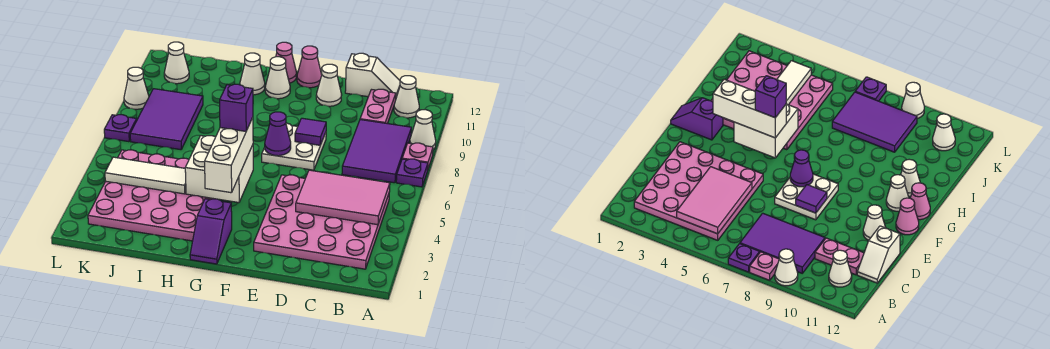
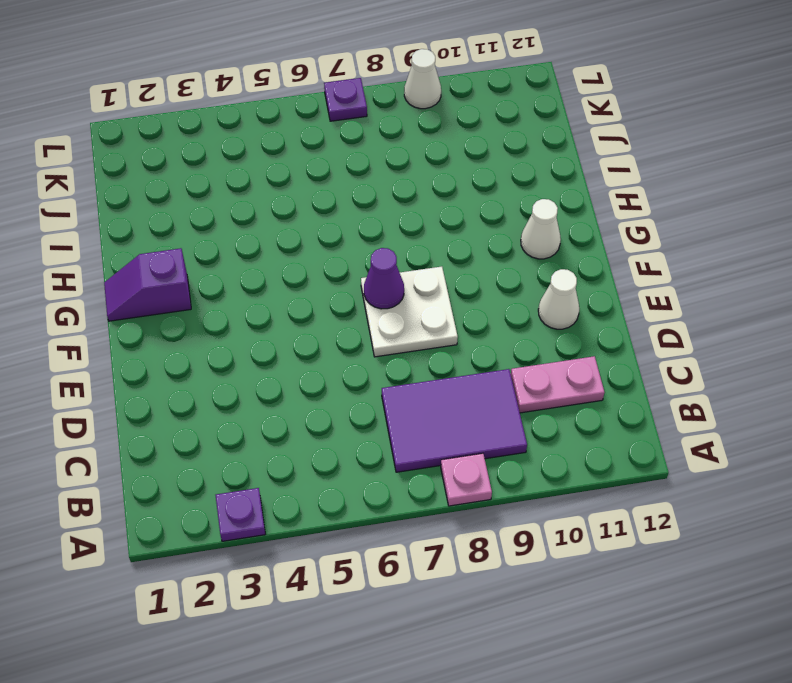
purple plate A3 level 1 -> purple plate A7 level 1
none -> white cone A9 level 1
none -> pink plate B2:E5 level 1
none -> white cone B11 level 1

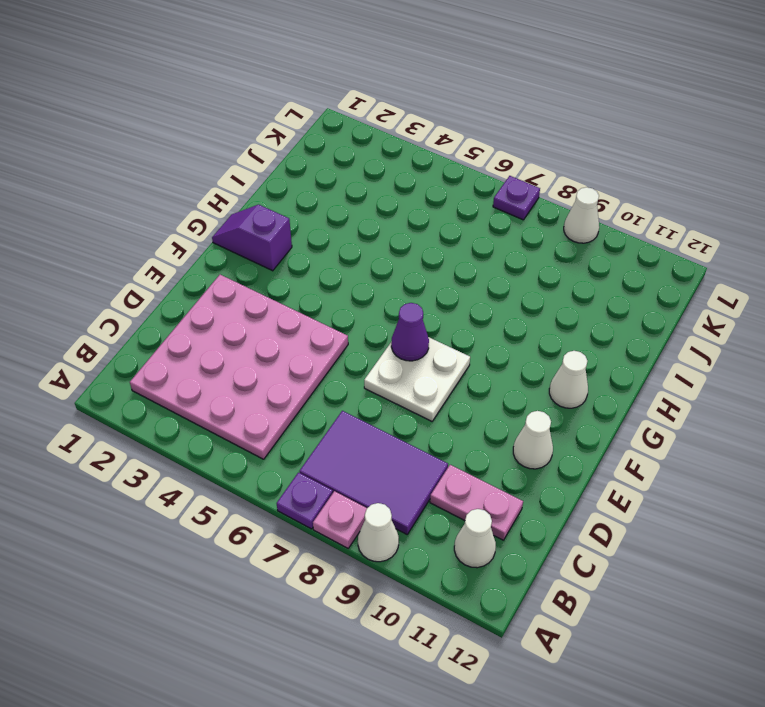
none -> white slope C12:D12 level 1 top D
none -> pink cone F12 level 1
none -> pink cone G12 level 1

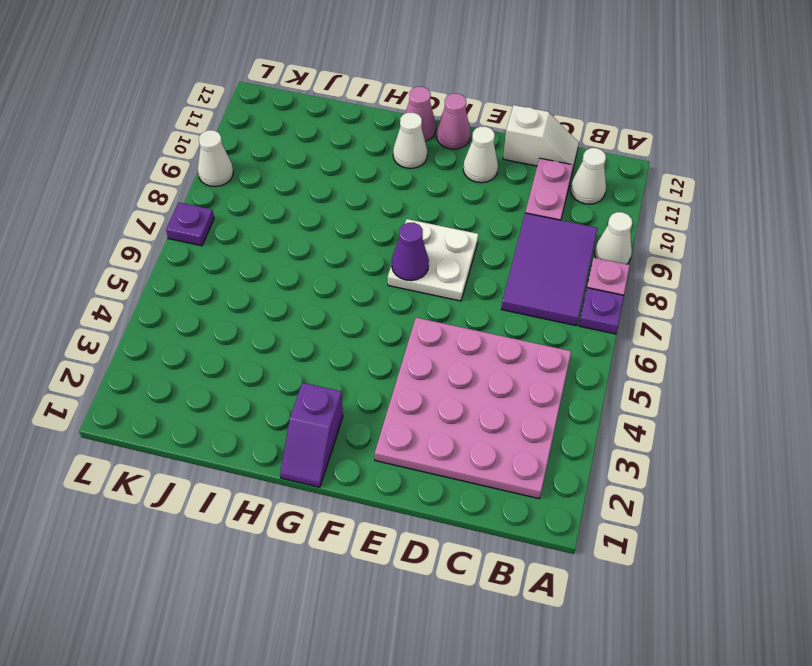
none -> pink plate H2:K5 level 1
none -> white cone H11 level 1
none -> purple tile J7:K9 level 1

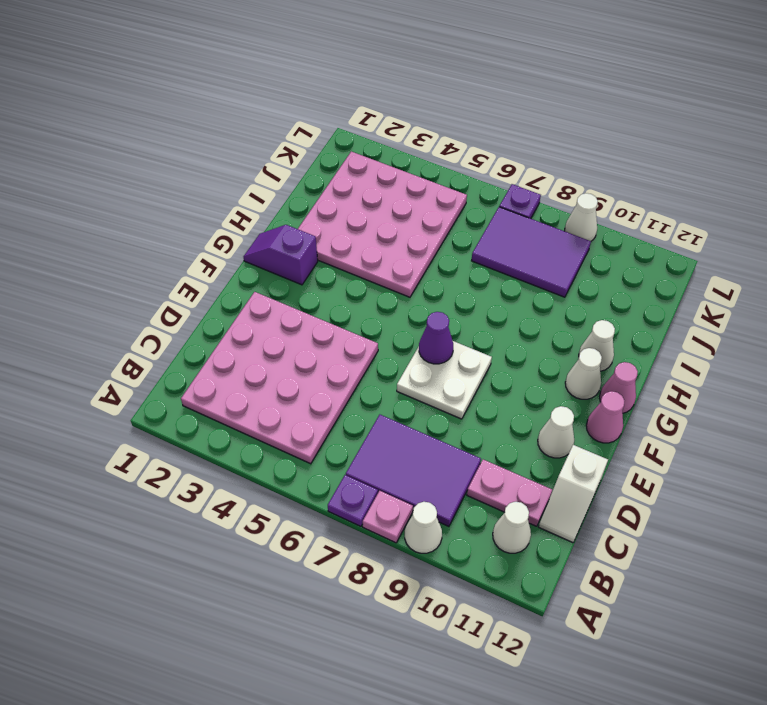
none -> white cone K11 level 1
none -> pink tile B4:D5 level 2
none -> purple tile E8 level 2

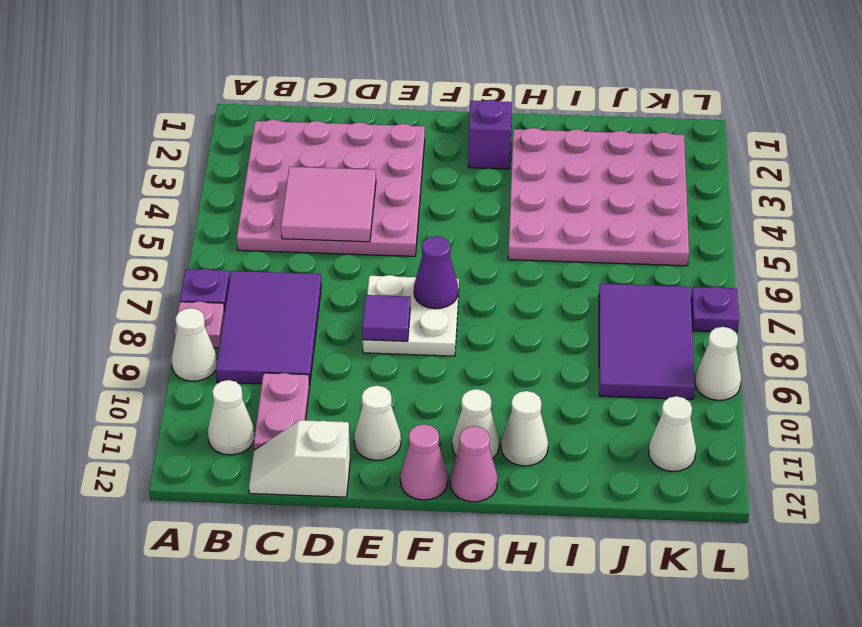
pink tile C4:D5 level 2 -> pink tile B4:D5 level 2
none -> white brick G4:H5 level 2
none -> white tile I4:K4 level 2
none -> white brick G3:G5 level 3

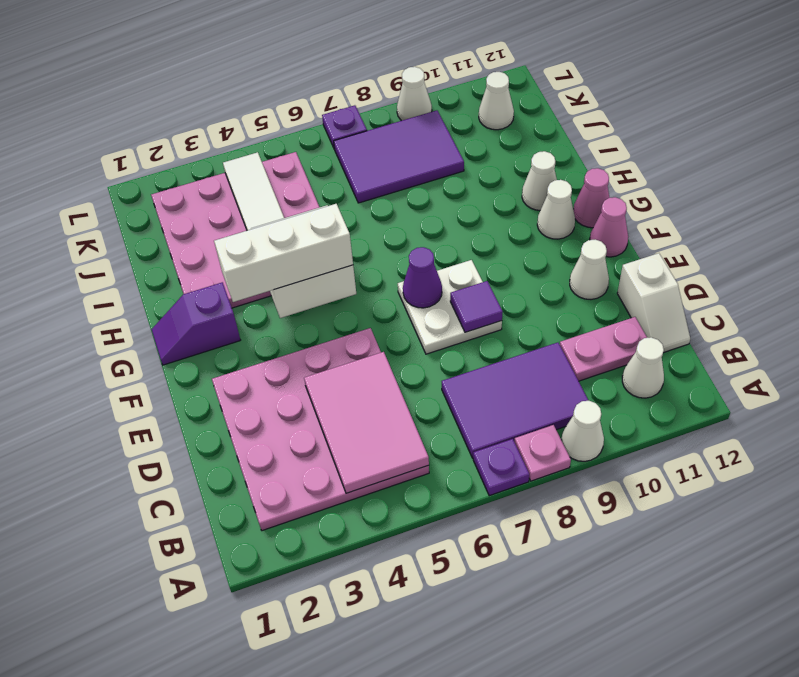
none -> purple brick G5 level 4

